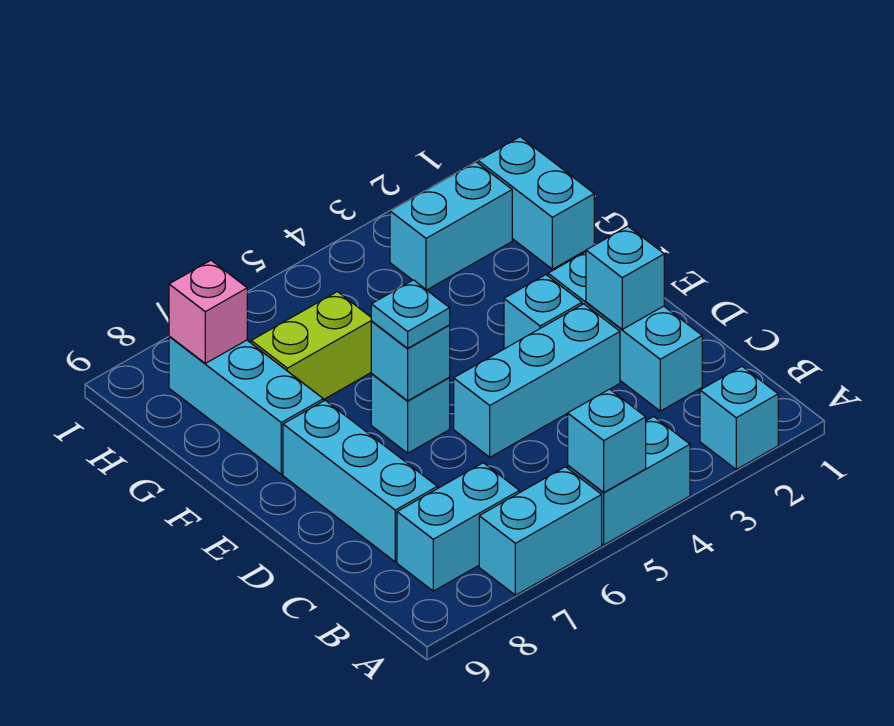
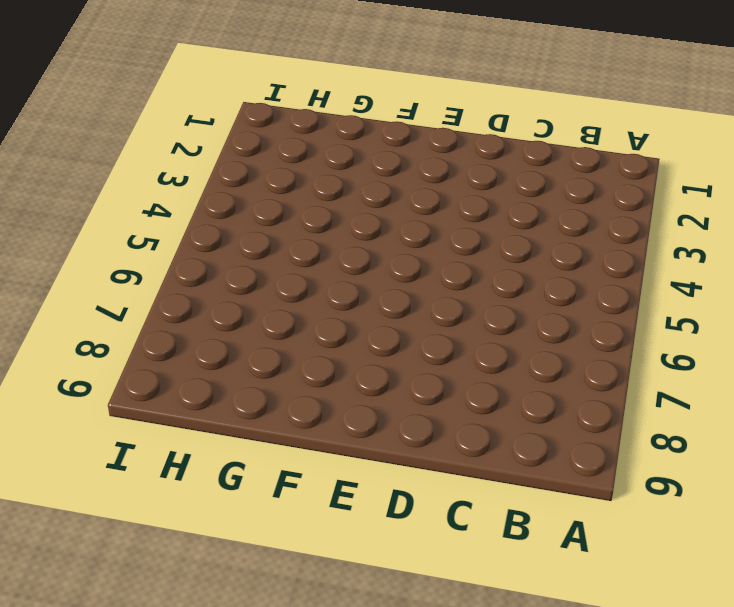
none -> cyan brick A2 level 1
none -> cyan brick A4:A5 level 1
none -> cyan brick A6:A7 level 1

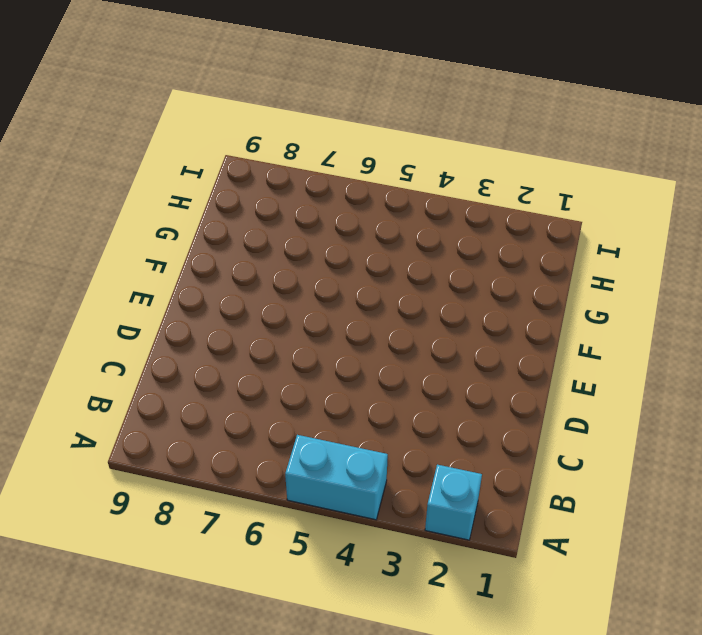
none -> cyan brick A6:A7 level 1
none -> cyan brick B7:B8 level 1
none -> cyan brick C2:E2 level 1

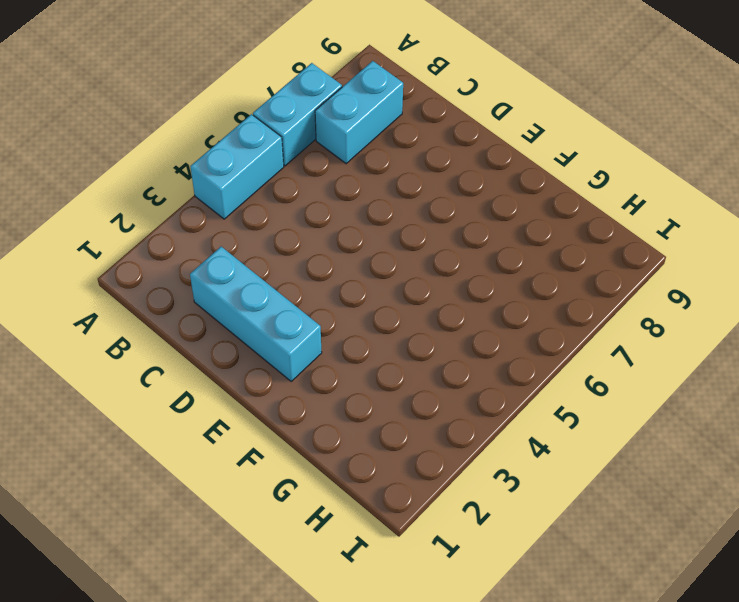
none -> cyan brick A2 level 1
none -> cyan brick C8:E8 level 1
none -> cyan brick D3:D5 level 1

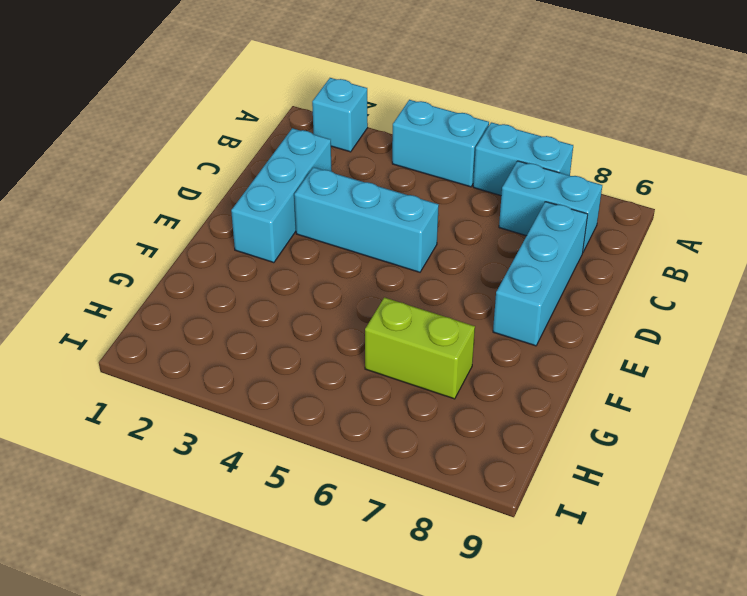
none -> cyan brick E3 level 1
none -> cyan brick E6 level 1
none -> cyan brick F8:H8 level 1

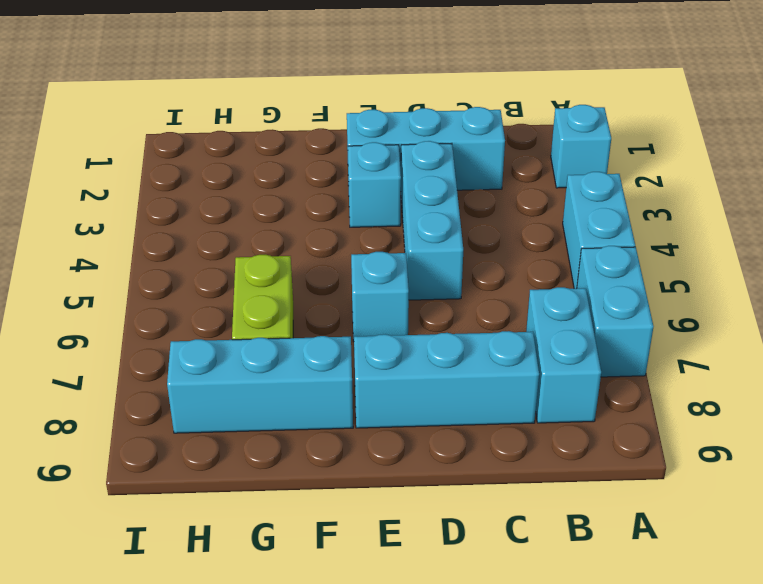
none -> cyan brick G1:H1 level 1
none -> cyan brick H2:H3 level 1
none -> cyan brick A5 level 2

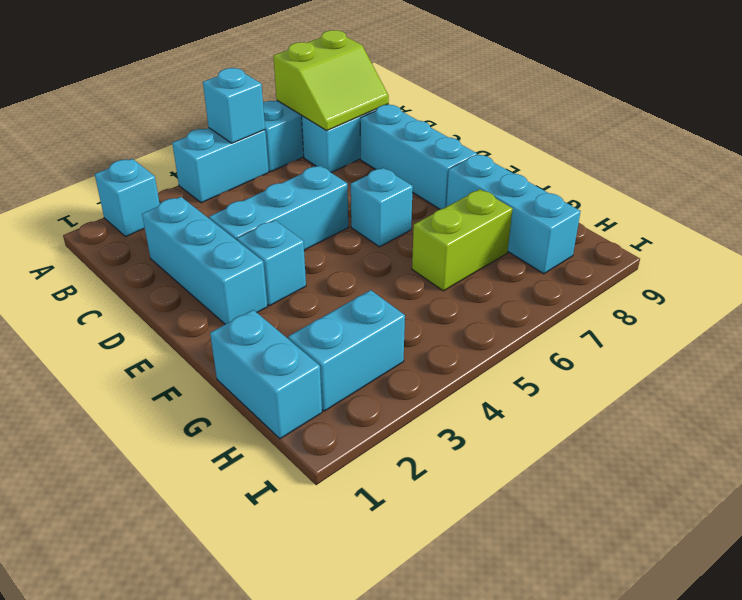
lime slope A7:B8 level 2 top A -> none
none -> cyan brick D2 level 2
none -> cyan brick E6 level 2
none -> pink brick H8 level 2

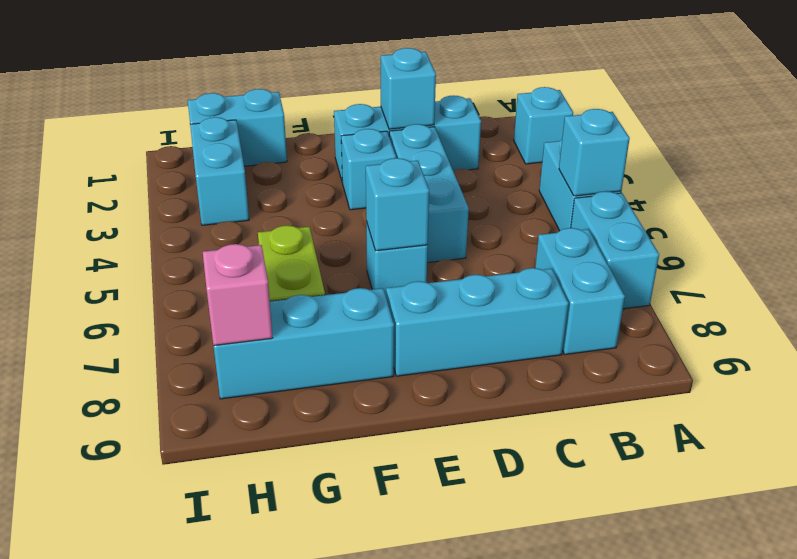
none -> cyan plate E6 level 3

